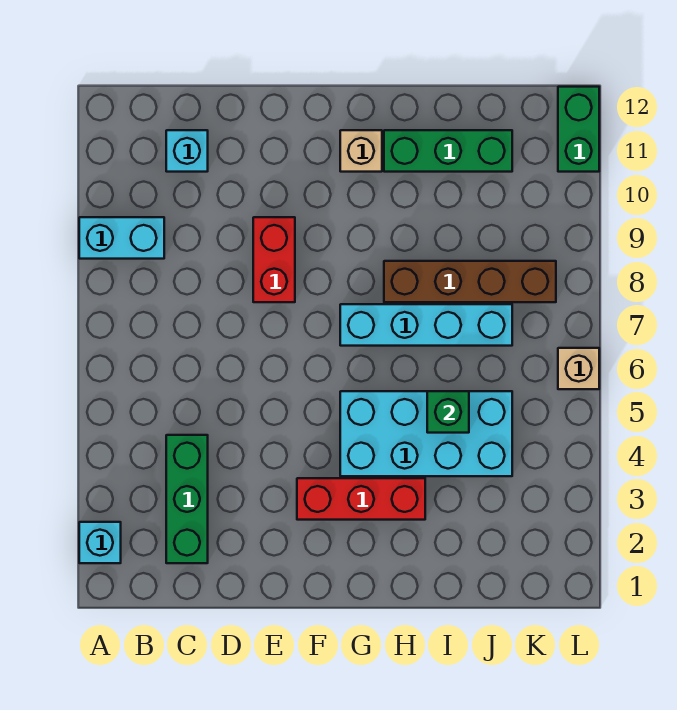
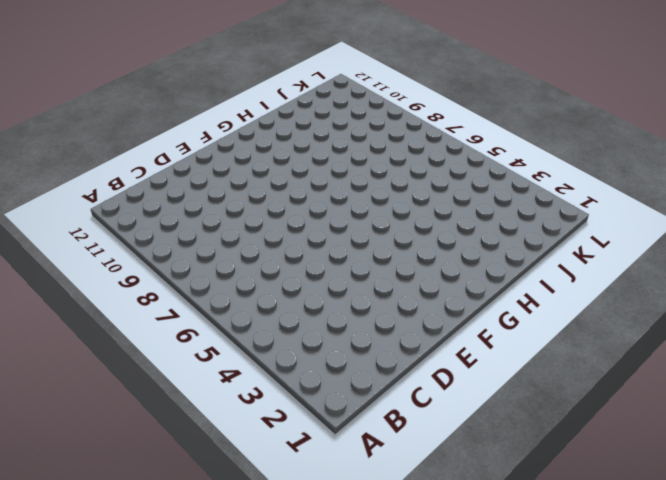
none -> cyan brick A2 level 1
none -> cyan brick A9:B9 level 1
none -> green brick C2:C4 level 1

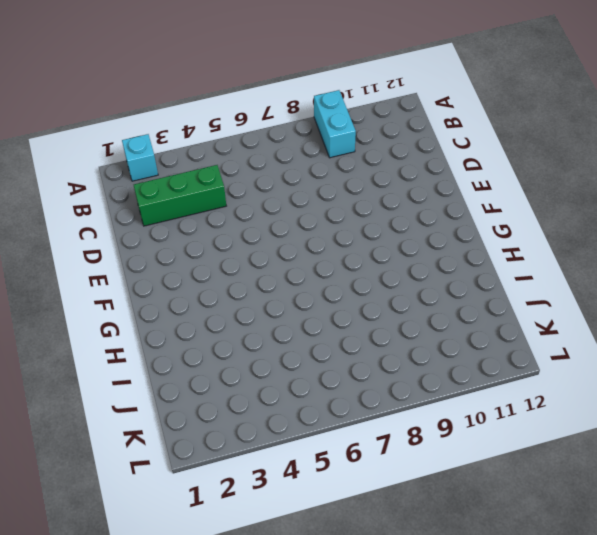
none -> cyan brick C11 level 1
none -> red brick E8:E9 level 1
none -> red brick F3:H3 level 1

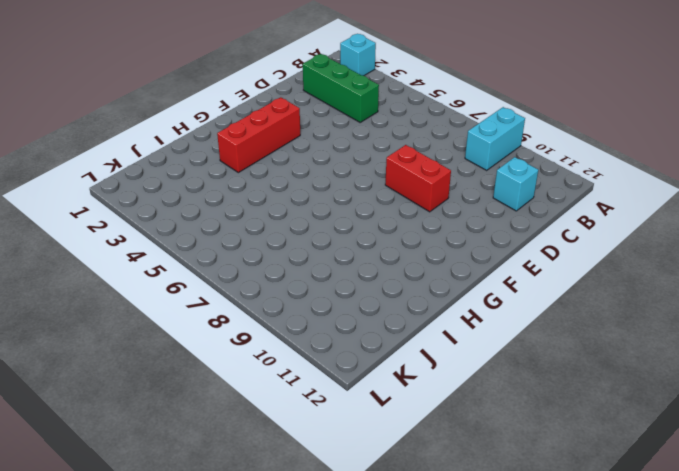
none -> cyan brick G4:J5 level 1
none -> cyan brick G7:J7 level 1
none -> tan brick G11 level 1

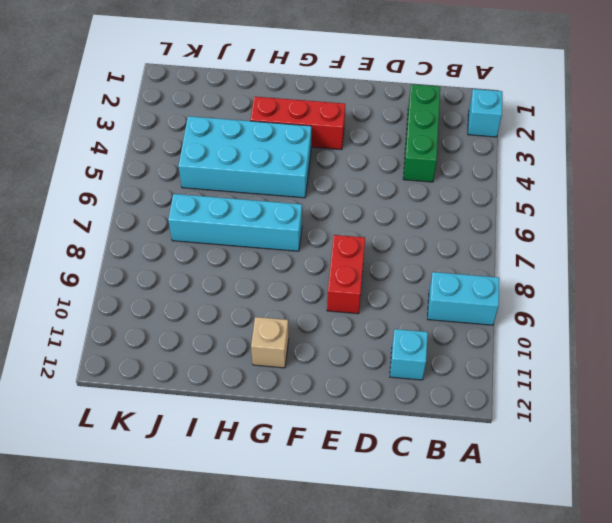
none -> brown brick H8:K8 level 1
none -> green brick H11:J11 level 1
none -> tan brick L6 level 1

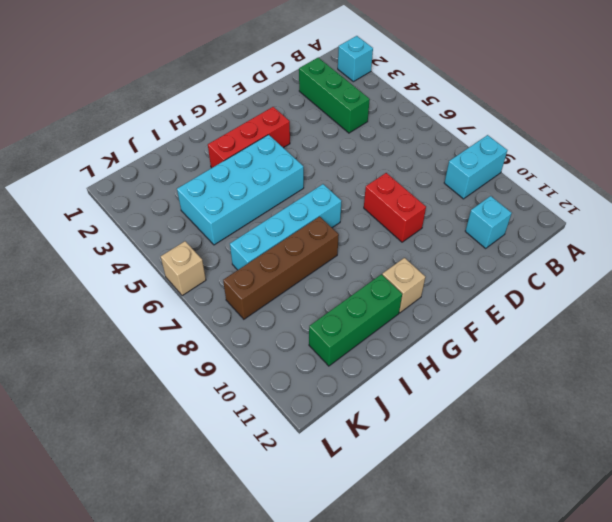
none -> green brick L11:L12 level 1
none -> green brick I5 level 2

